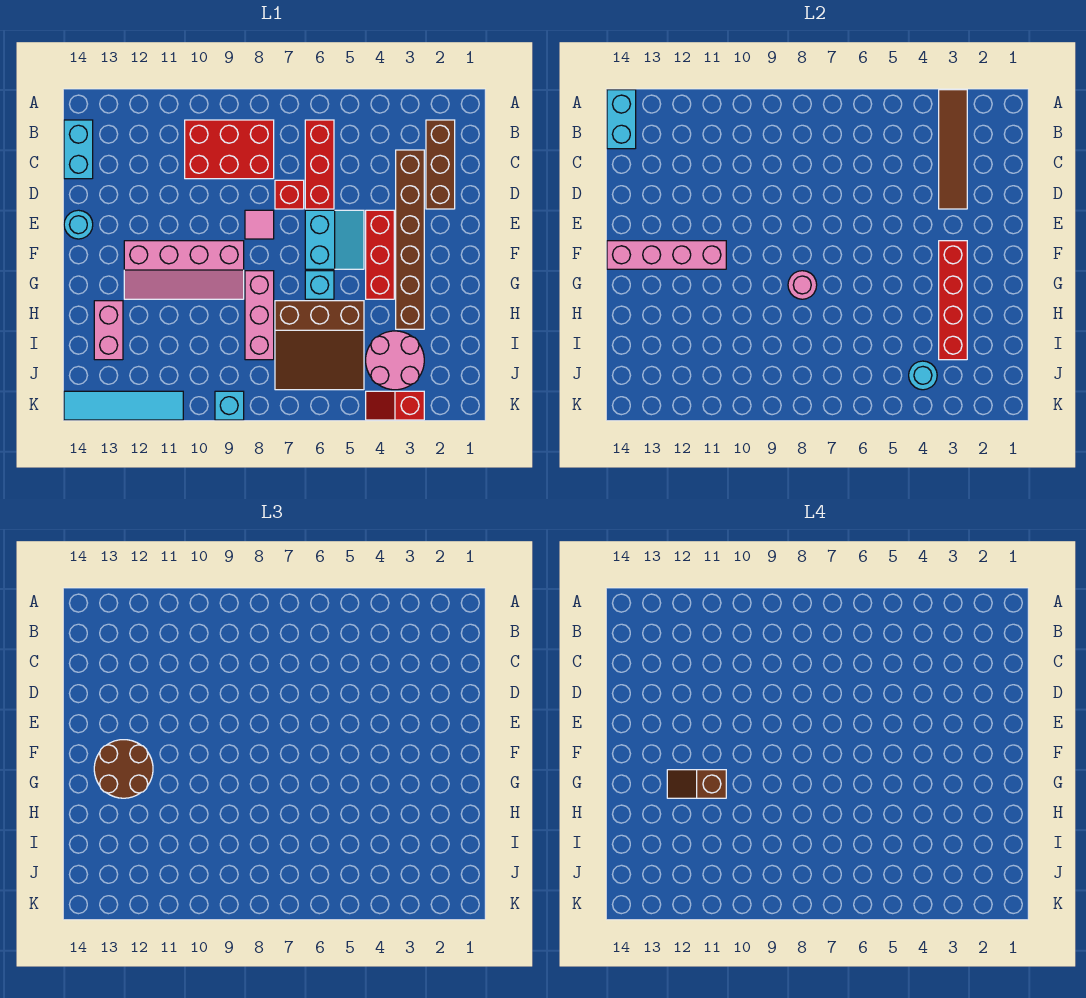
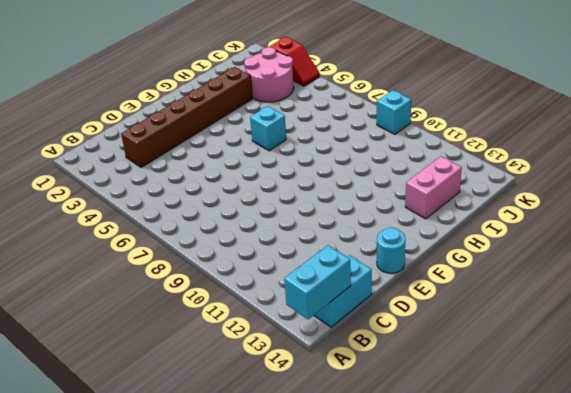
none -> brown brick B2:D2 level 1
none -> red brick B6:D6 level 1
none -> red brick B8:C10 level 1

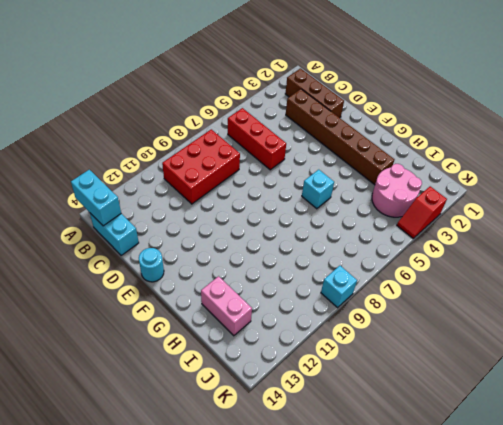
none -> red brick D7 level 1
none -> red brick E4:G4 level 1
none -> cyan slope E5:F6 level 1 top 6

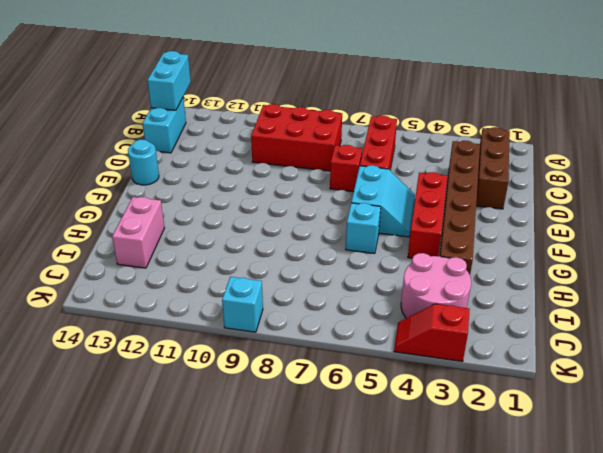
none -> pink tile E8 level 1
none -> pink slope F9:G12 level 1 top F
none -> pink brick G8:I8 level 1

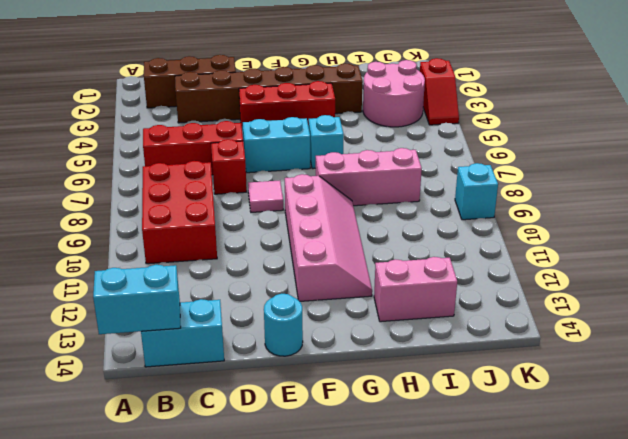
none -> brown slope H5:J7 level 1 top H
none -> cyan tile K11:K14 level 1
none -> brown tile A3:D3 level 2

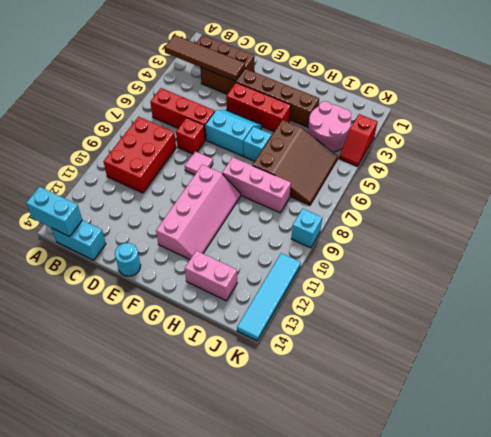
none -> red brick F3:I3 level 2
none -> pink brick F11:F14 level 2
none -> pink round brick G8 level 2

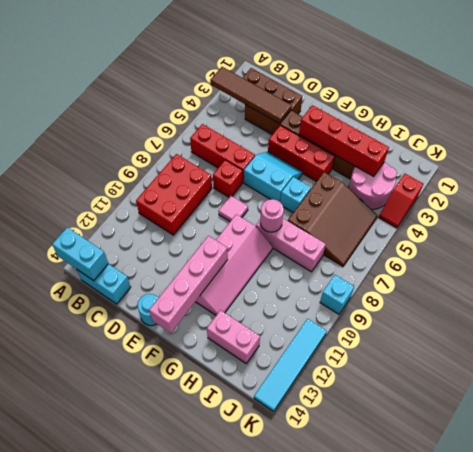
none -> cyan round brick J4 level 2
none -> brown round brick F12:G13 level 3
none -> brown slope G11:G12 level 4 top 11

